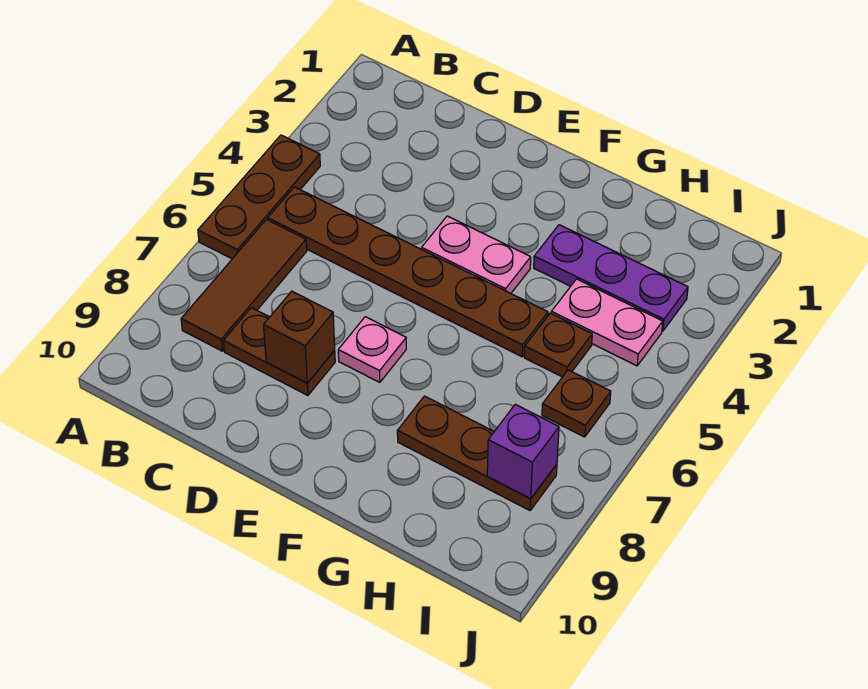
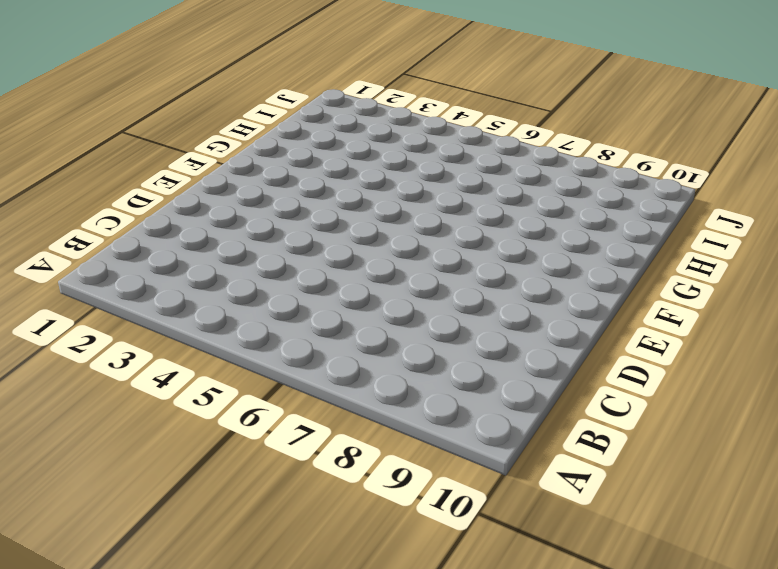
none -> brown plate A4:A6 level 1
none -> brown plate B5:G5 level 1
none -> brown tile B6:B8 level 1

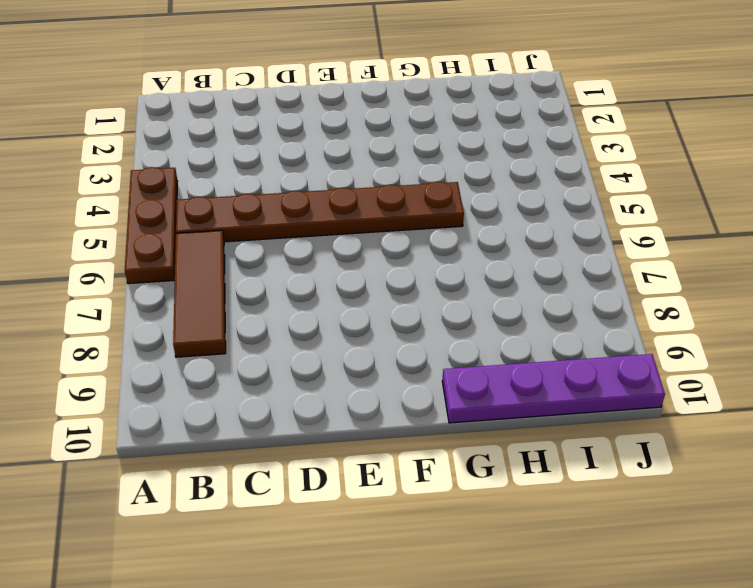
purple plate G10:J10 level 1 -> none
none -> brown plate C8:D8 level 1
none -> pink plate E4:F4 level 1
none -> pink plate E7 level 1

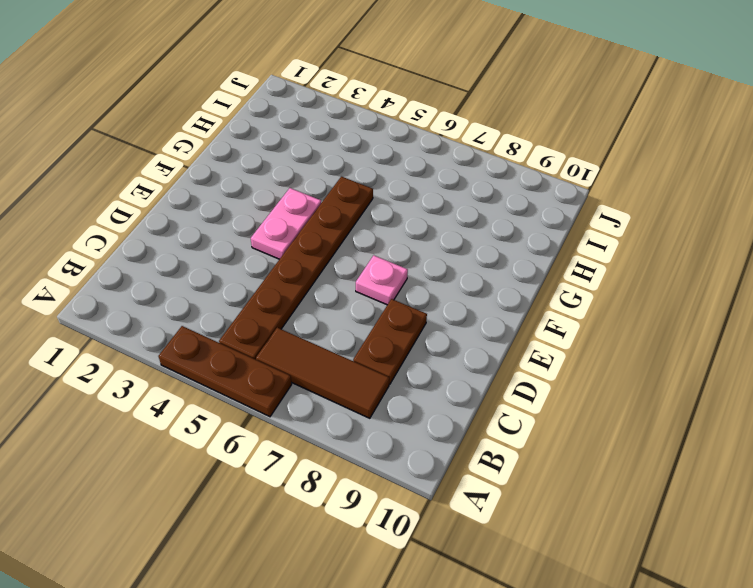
none -> purple plate G3:I3 level 1
none -> brown plate G8:I8 level 1
none -> pink plate H4:I4 level 1

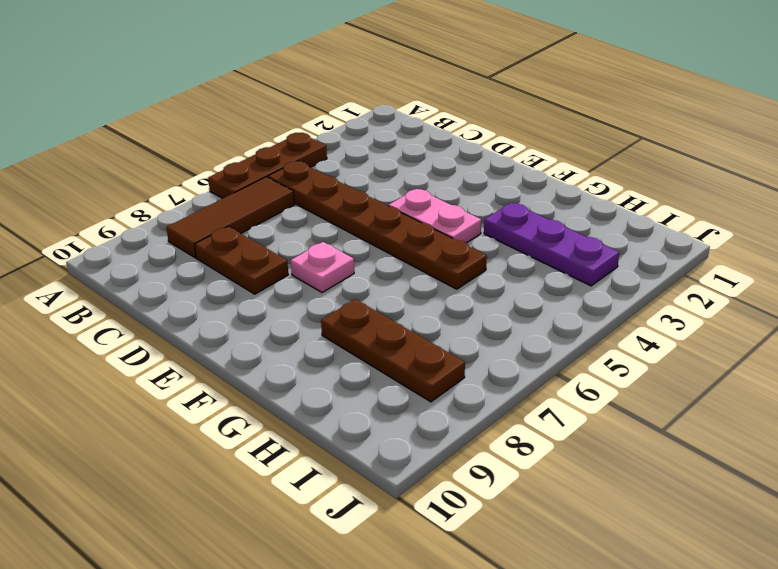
none -> pink plate H4:I4 level 1
none -> brown plate H5 level 1
none -> brown plate I6 level 1

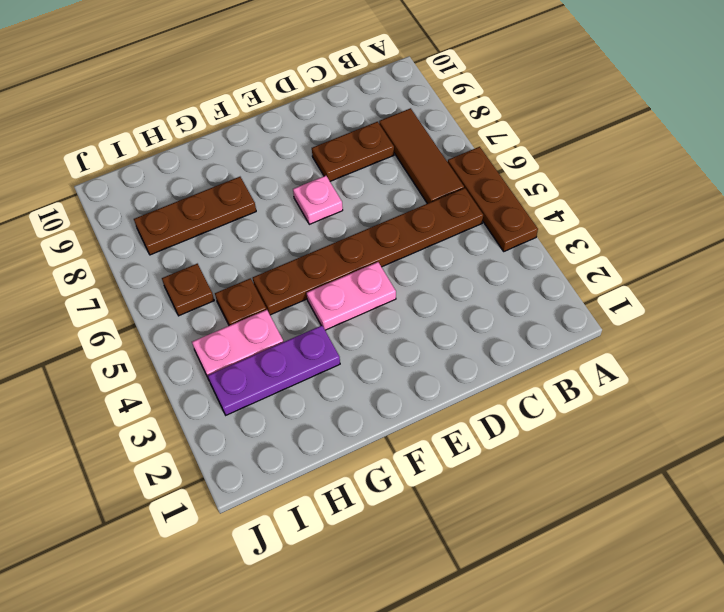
none -> brown brick D8 level 2
none -> purple brick I8 level 2

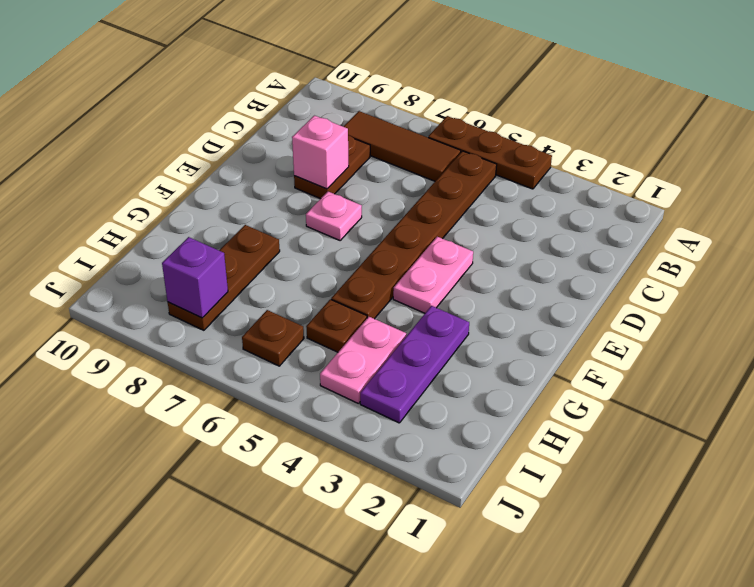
pink brick D8 level 2 -> brown brick D8 level 2

